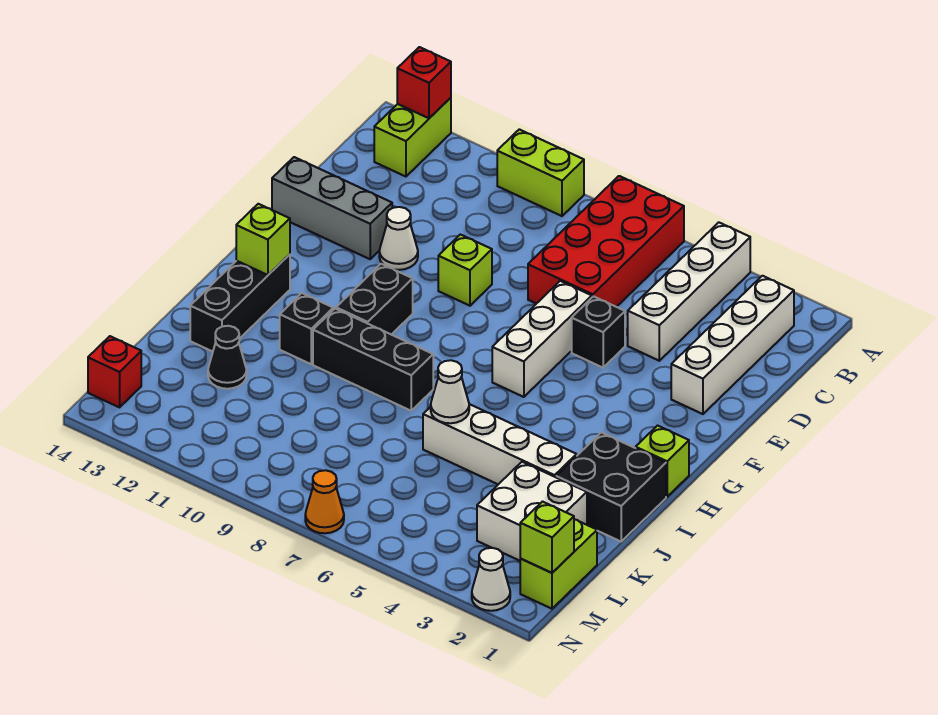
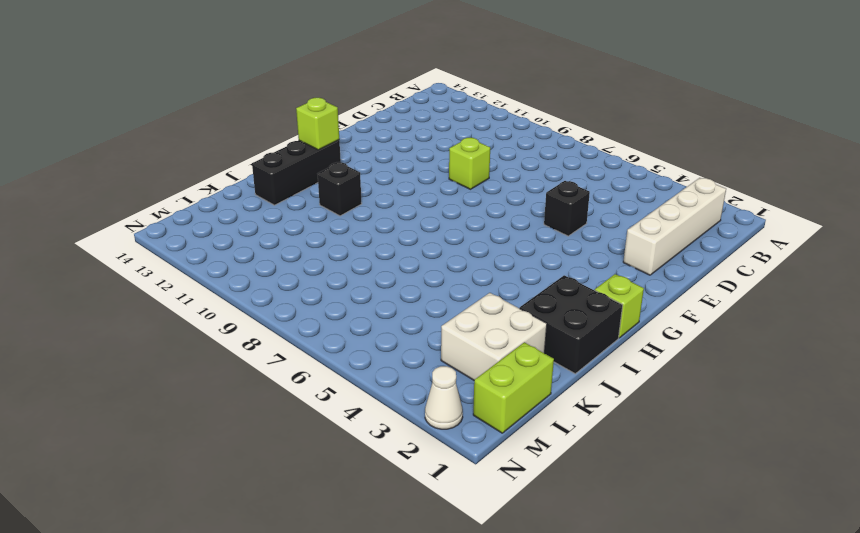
none -> white brick A4:D4 level 1
none -> red brick A6:D7 level 1
none -> lime brick A9:A10 level 1

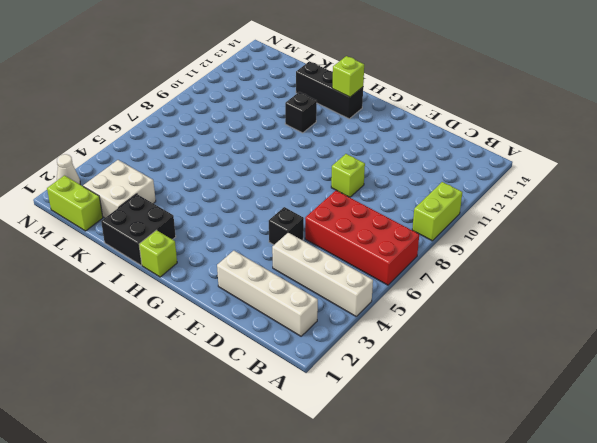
none -> lime brick A13:B13 level 1
none -> white brick E6:G6 level 1
none -> white cone E11 level 1

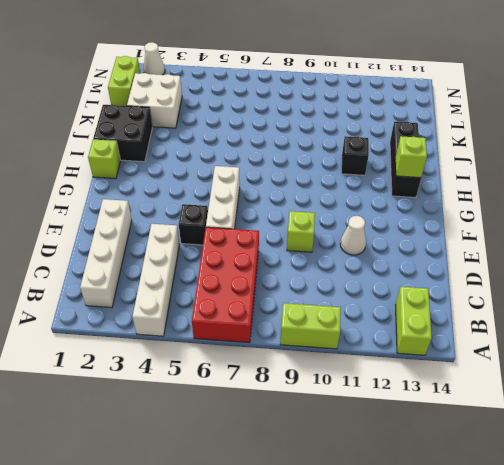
none -> grey brick E12:E14 level 1
none -> black brick G10:H10 level 1
none -> black brick I8:I10 level 1

